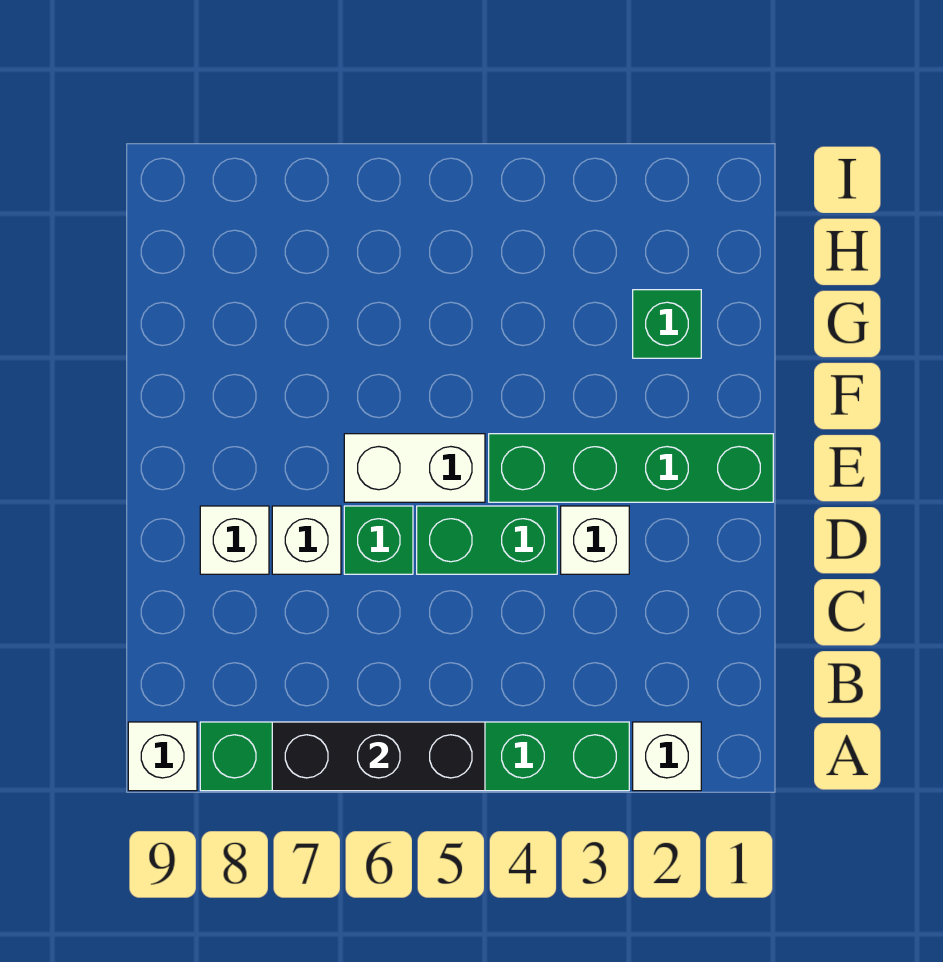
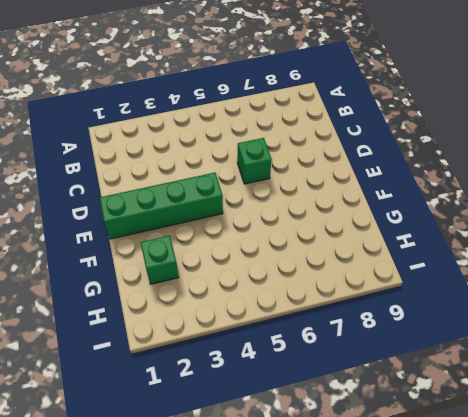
none -> white brick A2 level 1
none -> green brick A3:A8 level 1
none -> white brick A9 level 1

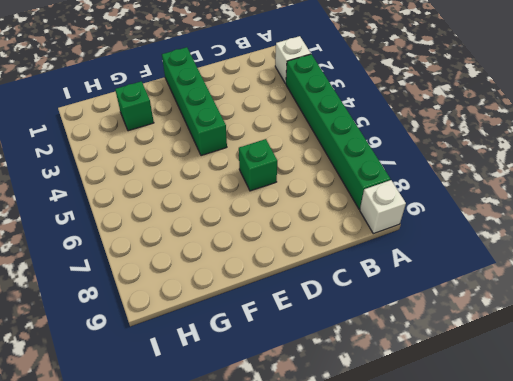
none -> white brick D3 level 1
none -> green brick D4:D5 level 1
none -> white brick D7 level 1

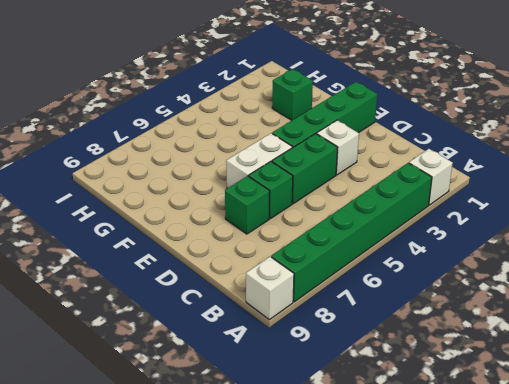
green brick D7 level 1 -> white brick D7 level 1
none -> white brick D8 level 1
none -> black brick A5:A7 level 2

